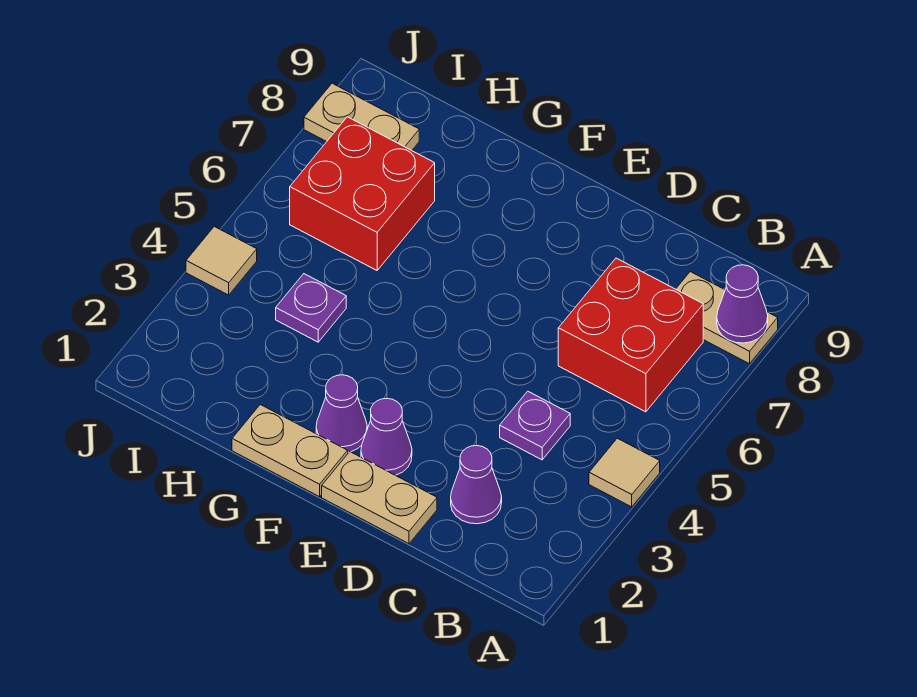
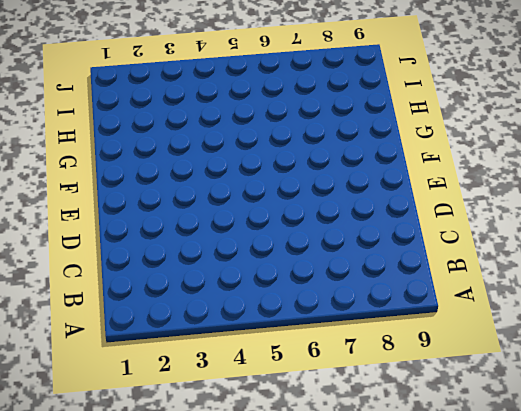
none -> tan tile A4 level 1
none -> tan plate A8:B8 level 1
none -> red brick B6:C7 level 1

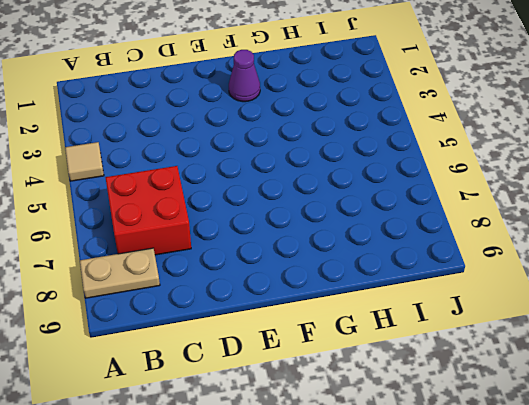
none -> purple cone C2 level 1
none -> purple plate C4 level 1
none -> tan plate D1:E1 level 1

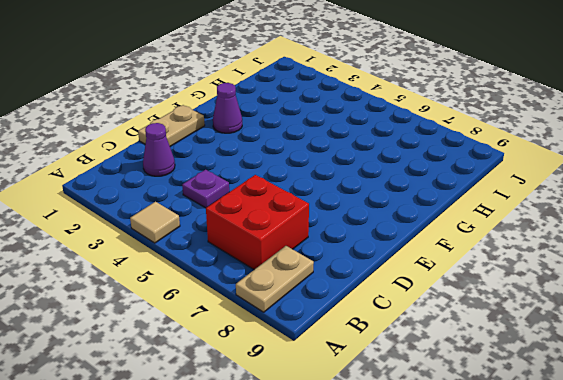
none -> purple cone E2 level 1
none -> tan plate F1:G1 level 1
none -> purple plate H4 level 1

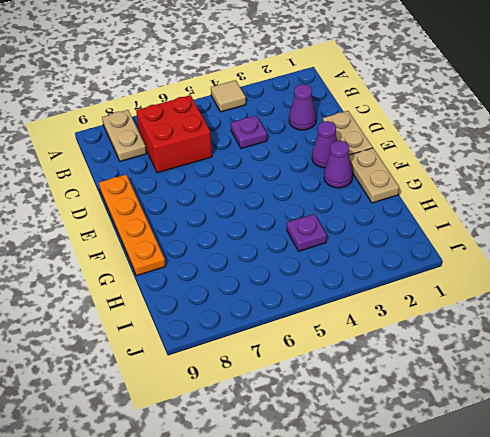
orange plate D9:G9 level 1 -> none
none -> red brick H6:I7 level 1
none -> tan plate I8:J8 level 1
none -> tan tile J4 level 1

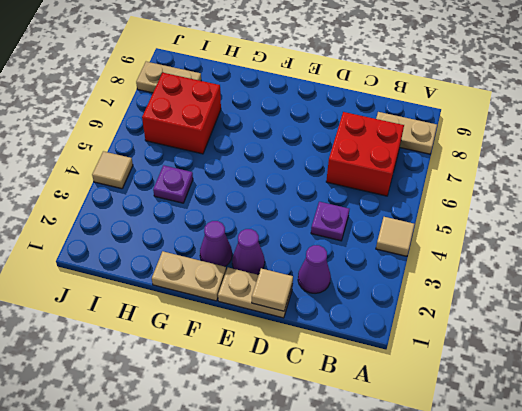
tan tile D1 level 2 -> none
none -> purple cone A8 level 2

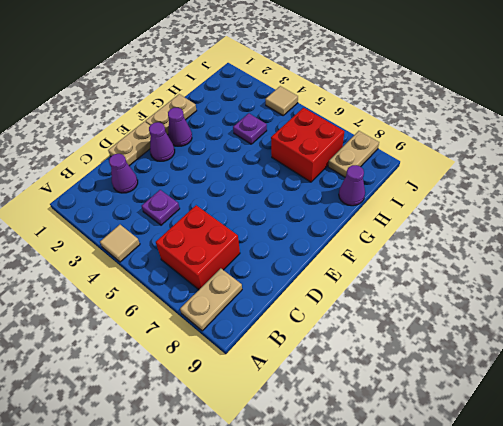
purple cone H9 level 1 -> purple cone A8 level 2

